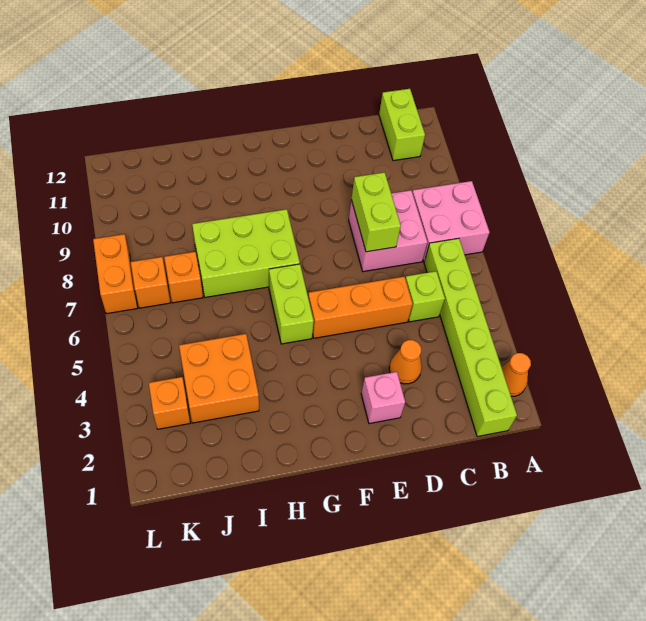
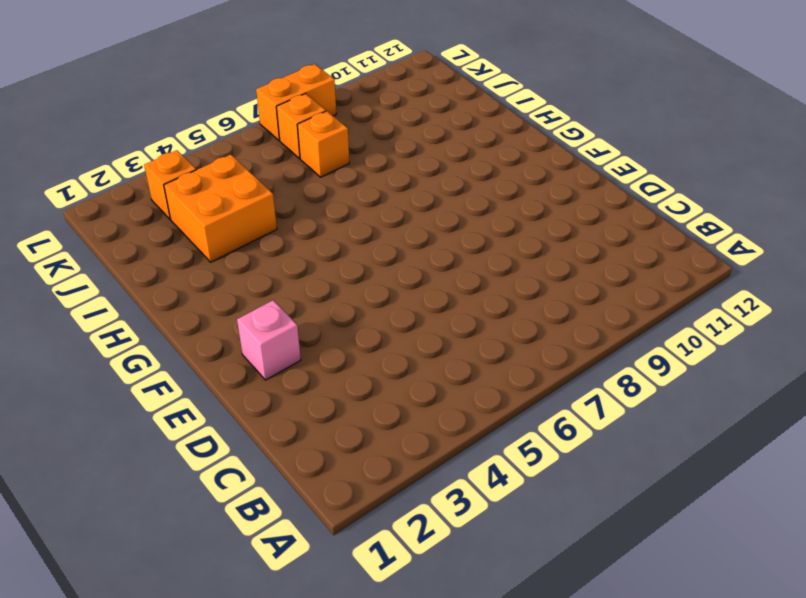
none -> orange cone A2 level 1
none -> pink brick A7:B8 level 1
none -> lime brick B1:B6 level 1

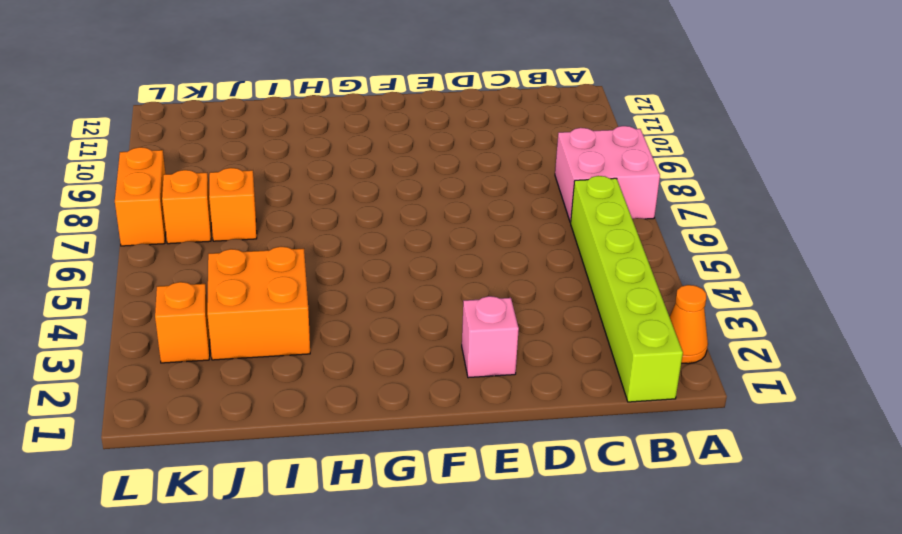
none -> lime brick B11:B12 level 1
none -> lime brick C5 level 1
none -> pink brick C7:D8 level 1

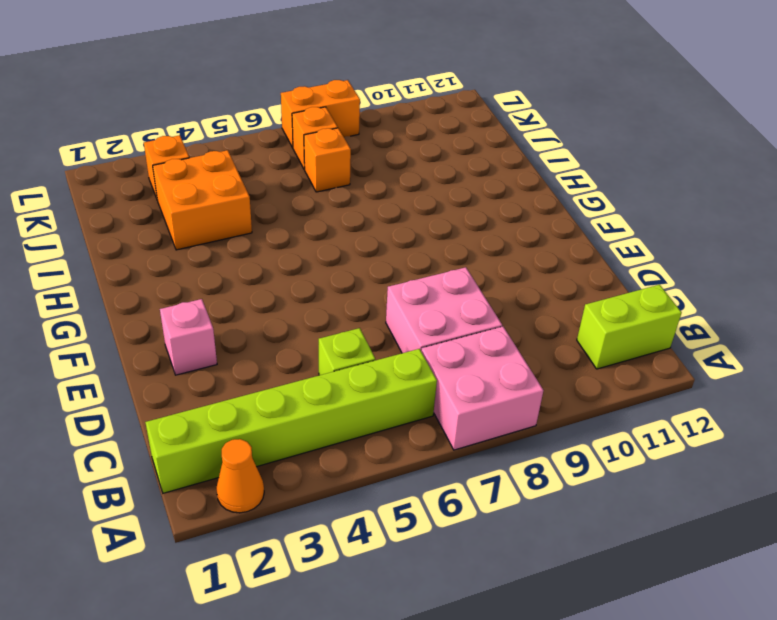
none -> orange cone D3 level 1
none -> orange brick D5:F5 level 1
none -> lime brick G5:G6 level 1

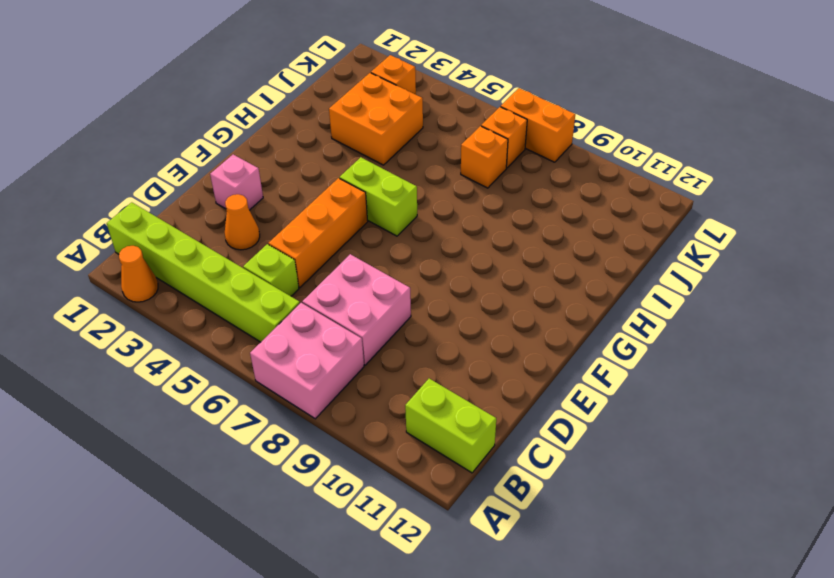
none -> lime brick G7:I8 level 1
none -> lime brick D7:D8 level 2

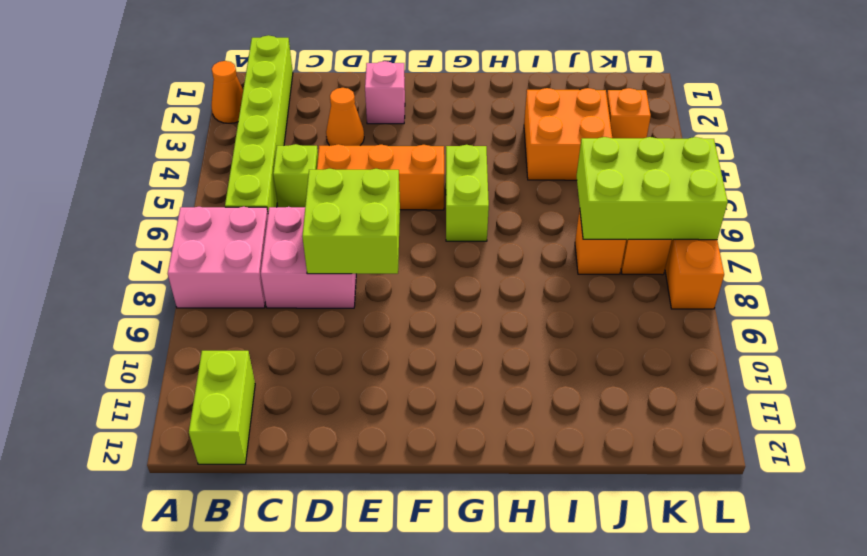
lime brick D7:E8 level 2 -> lime brick D7:D8 level 2
lime brick J6:L7 level 2 -> lime brick G7:I8 level 1

